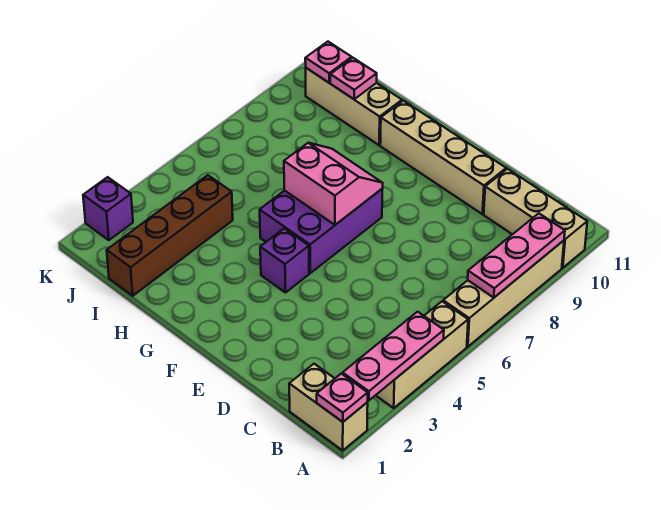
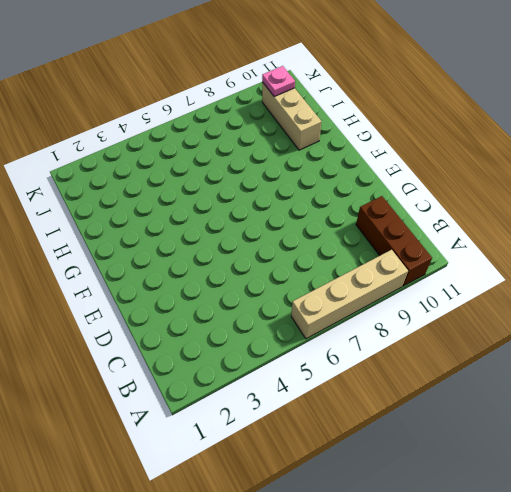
brown brick A10:C10 level 1 -> tan brick A10:C10 level 1
none -> tan brick A1:B1 level 1
none -> tan brick A3:A5 level 1
none -> tan brick D10:G10 level 1

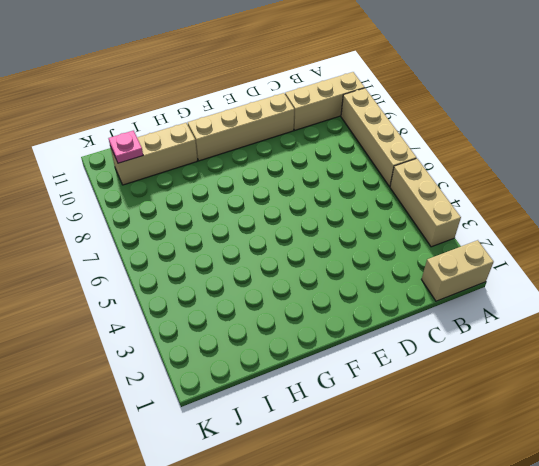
none -> purple brick F4 level 1
none -> purple brick F5:G7 level 1
none -> brown brick I1:I4 level 1

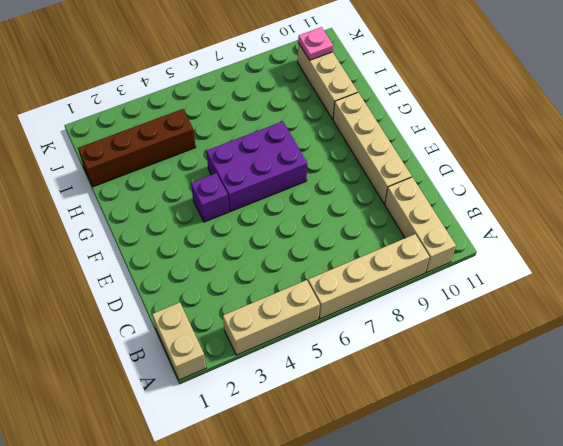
none -> purple brick K2 level 1
none -> pink plate A1 level 2
none -> pink plate A2:A4 level 2

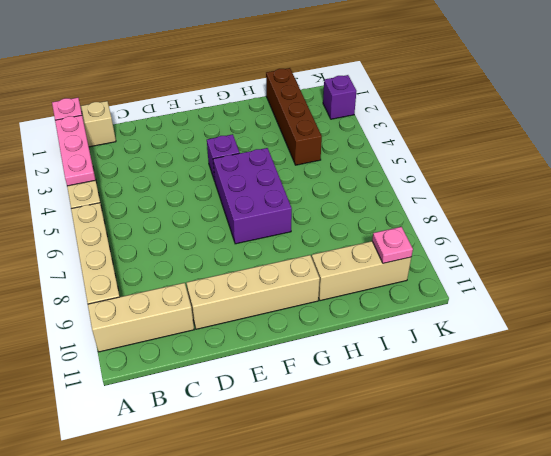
none -> pink plate A7:A9 level 2
none -> pink slope F6:G7 level 2 top 6
none -> pink plate I10 level 2

